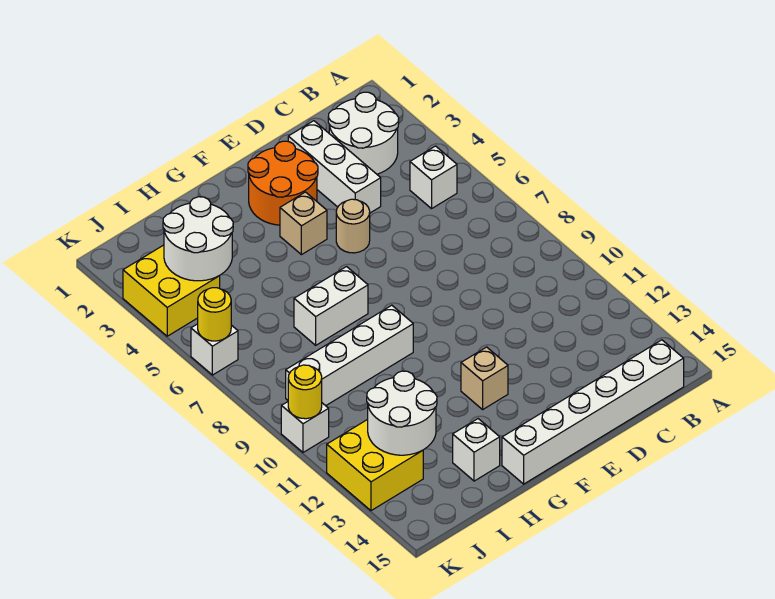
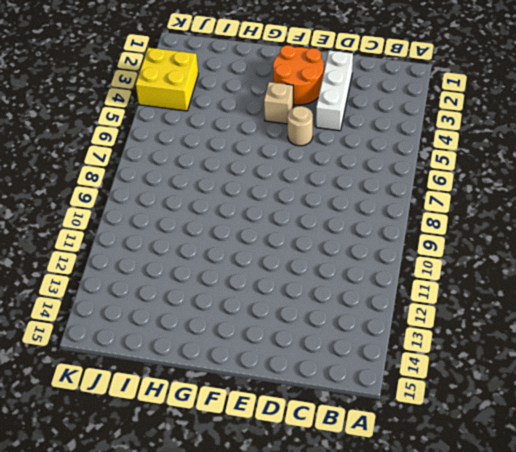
none -> white round brick B2:C3 level 1
none -> white brick B5 level 1
none -> white brick B15:G15 level 1

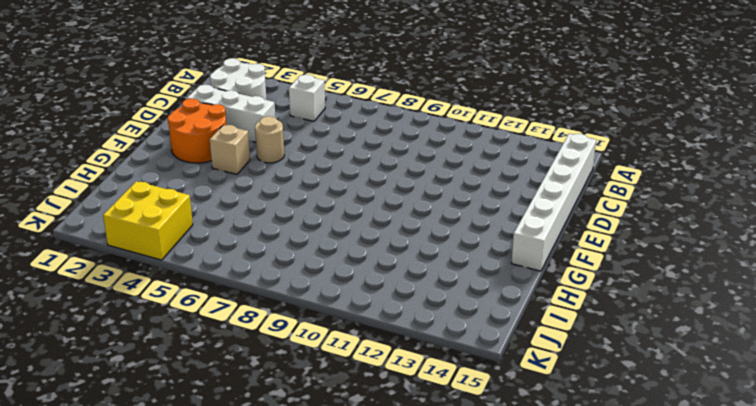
none -> tan brick F12 level 1
none -> white brick G7:H7 level 1
none -> white brick G9:J9 level 1

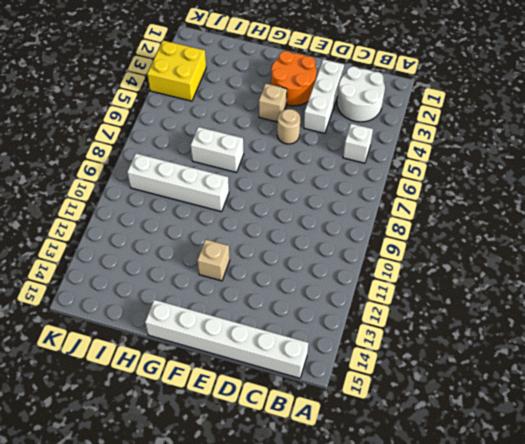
none -> white brick H14 level 1
none -> yellow brick J12:K13 level 1
none -> white brick K6 level 1

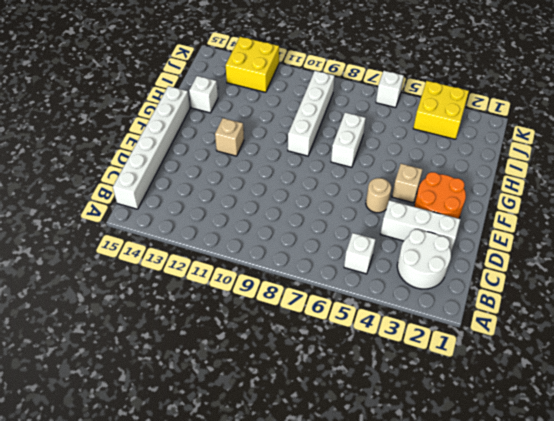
none -> white brick K10 level 1
none -> white round brick I3:J4 level 2
none -> white round brick I12:J13 level 2

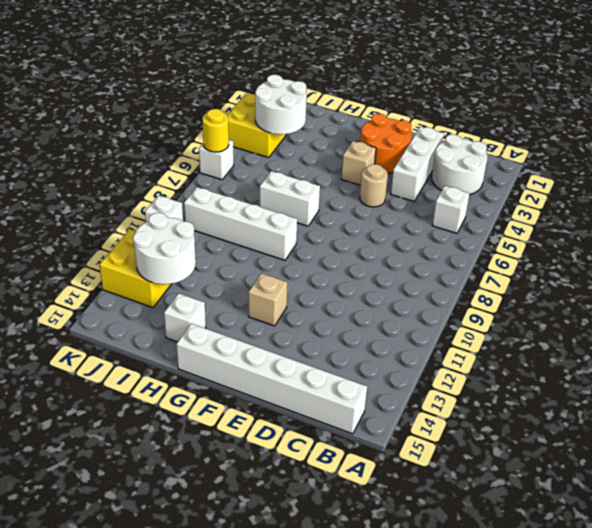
none -> yellow round brick K10 level 2

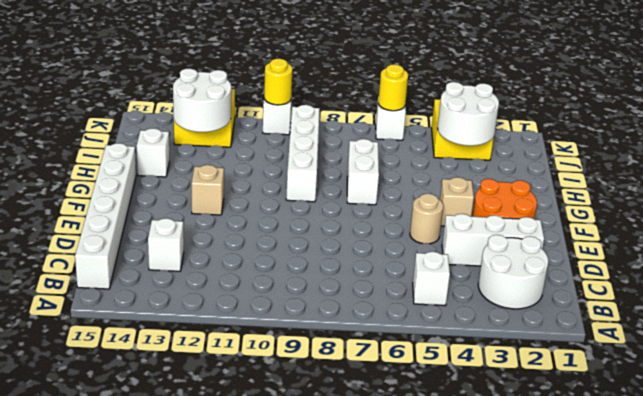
white brick C13 level 1 -> none

